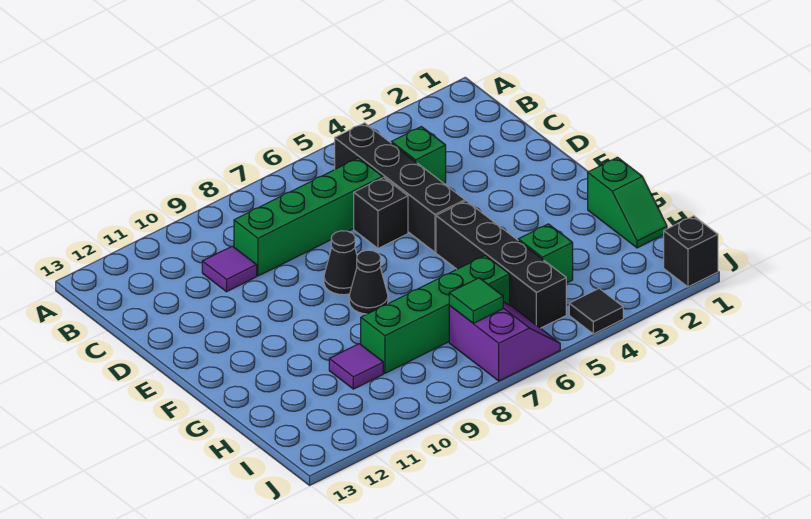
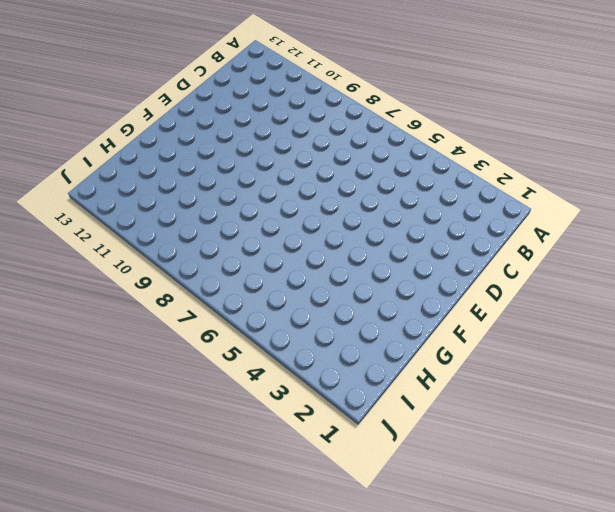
none -> black brick B5:E5 level 1
none -> green brick C4 level 1
none -> green brick C6:C9 level 1

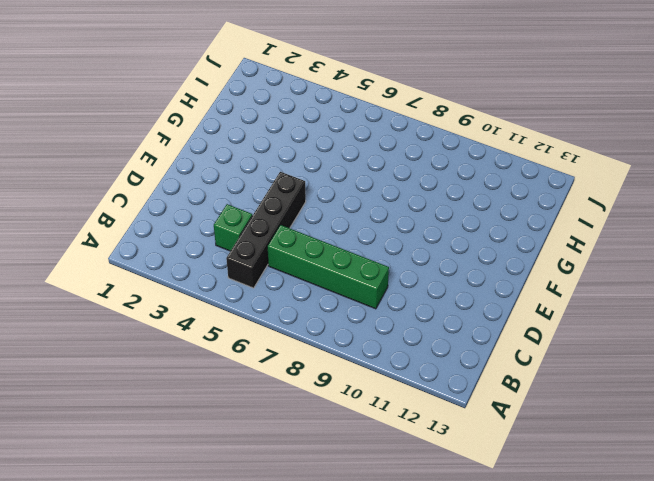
none -> purple tile C10 level 1
none -> black brick D6 level 1
none -> black cone E8 level 1

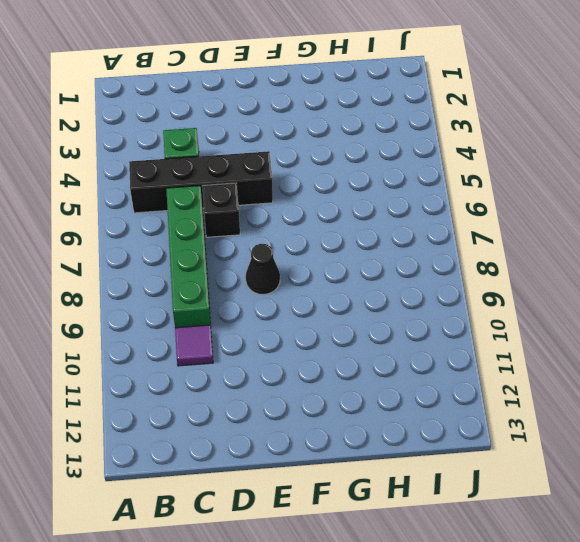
none -> black brick F5:I5 level 1
none -> black cone F8 level 1
none -> green slope G1:H1 level 1 top G

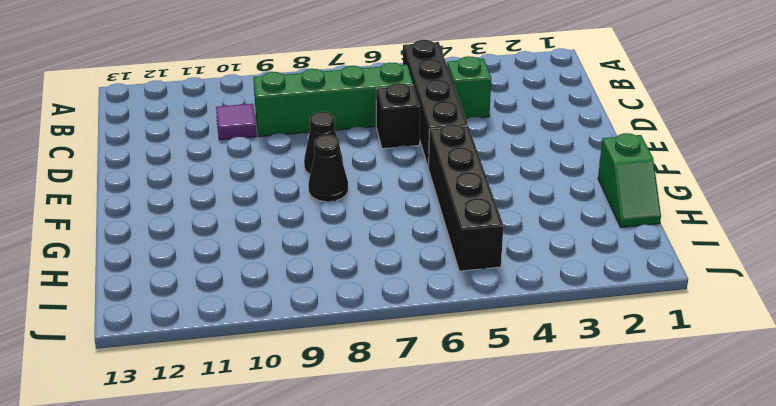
none -> green brick H4 level 1
none -> green brick H6:H9 level 1
none -> purple tile H10 level 1

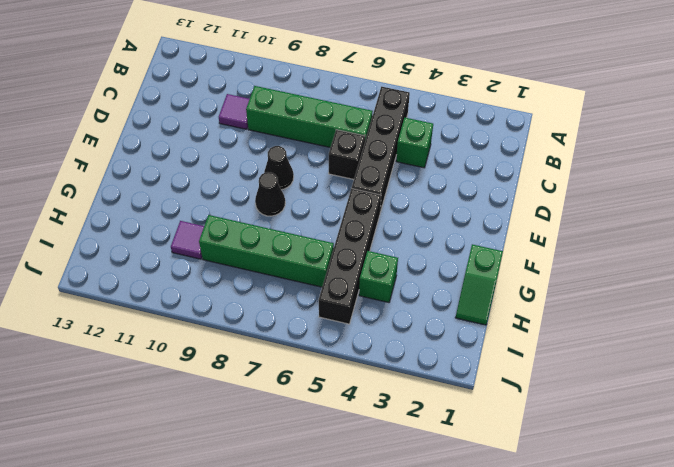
none -> purple slope I6:J7 level 1 top 7
none -> black brick J1 level 1
none -> black tile J4 level 1

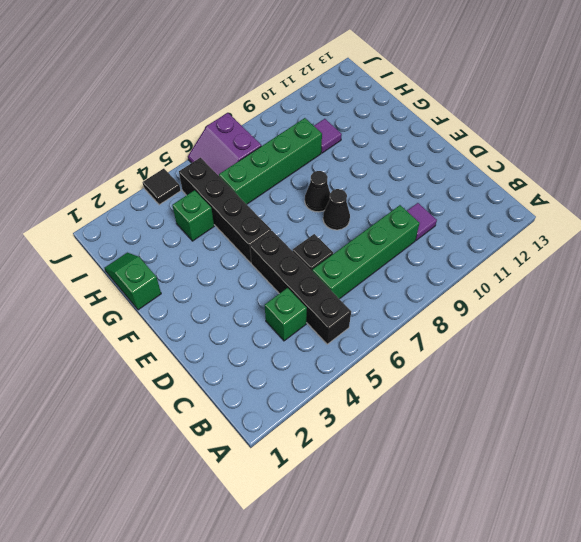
none -> black brick J1 level 1
none -> green tile I7 level 2

